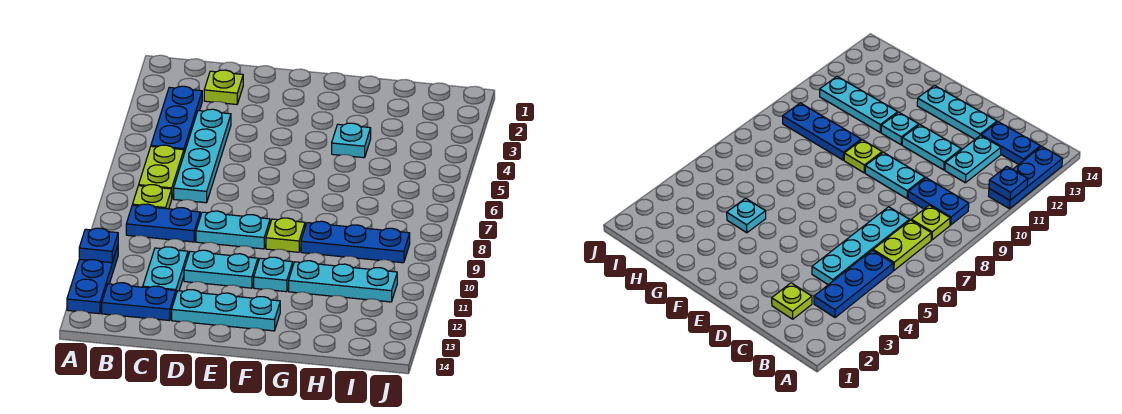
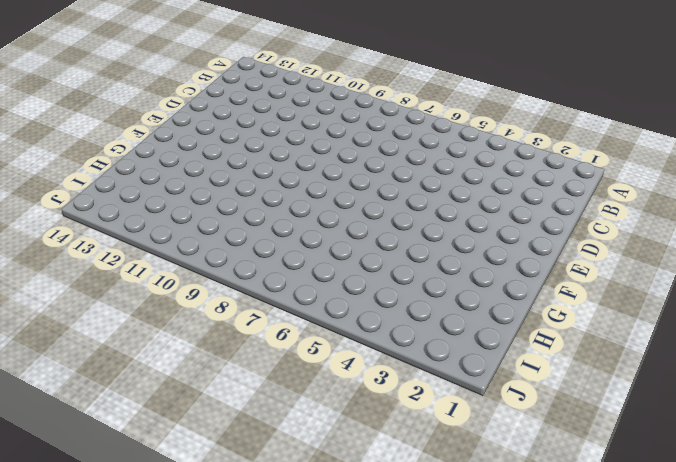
none -> blue plate A11:A13 level 1
none -> blue plate B3:B5 level 1
none -> lime plate B6:B7 level 1

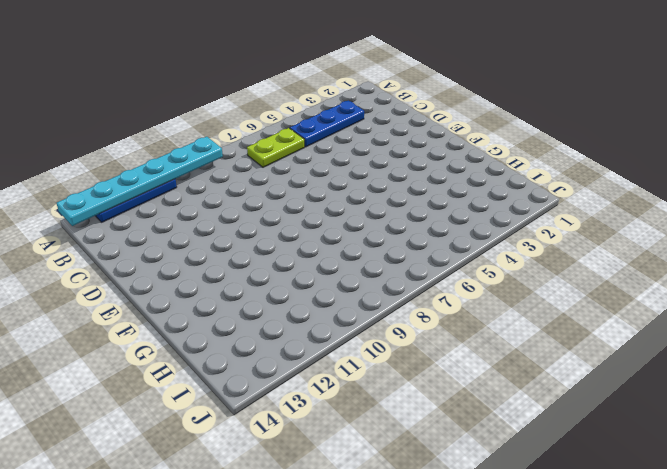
cyan plate A9:A14 level 2 -> blue plate A11 level 2
none -> lime plate B8 level 1
none -> blue plate B9:C9 level 1
none -> blue plate B13:C13 level 1

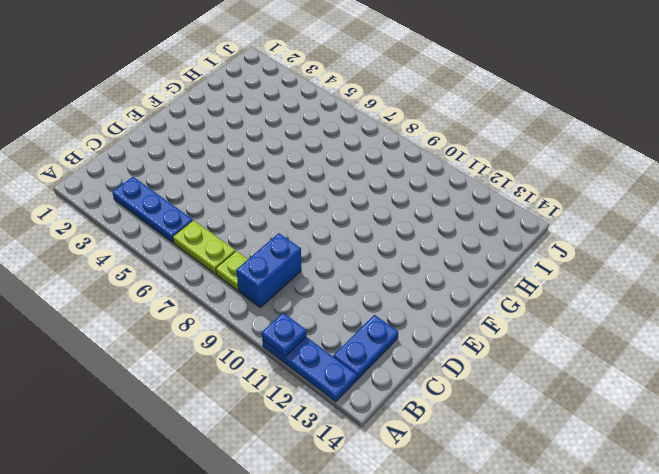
blue brick B9:C9 level 1 -> blue plate B9:C9 level 1
none -> lime plate C2 level 1
none -> cyan plate C4:C7 level 1
none -> cyan plate C11:C12 level 1

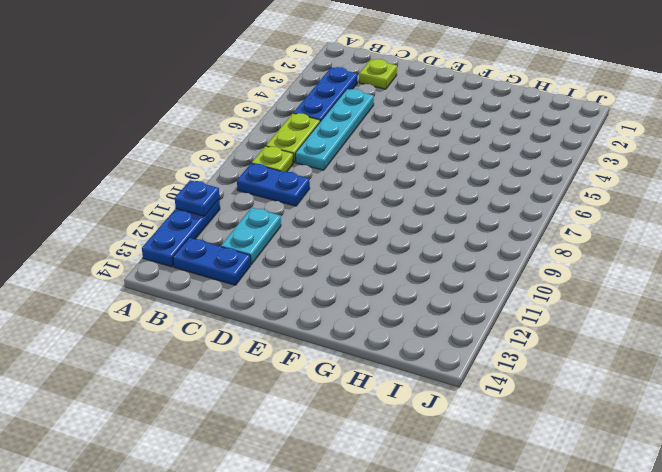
none -> cyan plate D9:E9 level 1
none -> cyan plate D11:E11 level 1
none -> cyan plate D13:F13 level 1

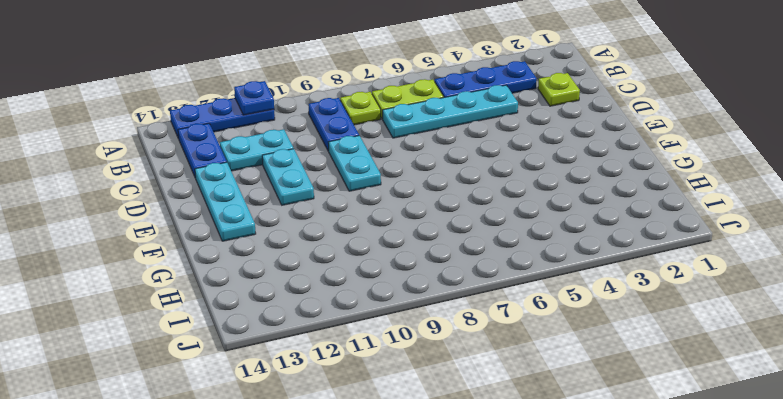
none -> lime plate F9 level 1
none -> cyan plate F11 level 1
none -> cyan plate G4 level 1

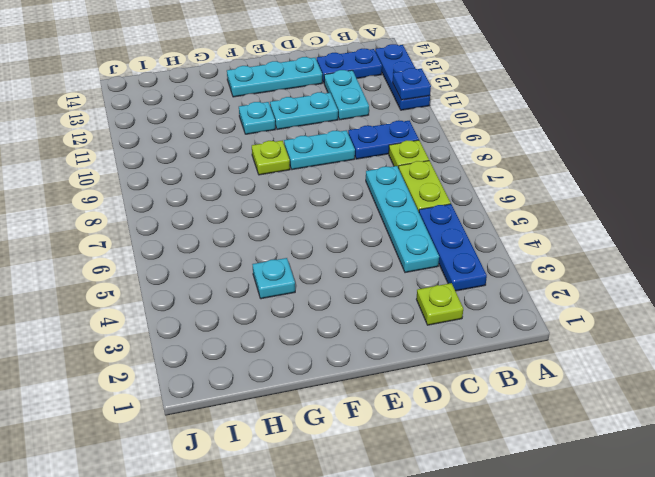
none -> blue plate G9:I9 level 1
none -> cyan plate G11:I11 level 1

